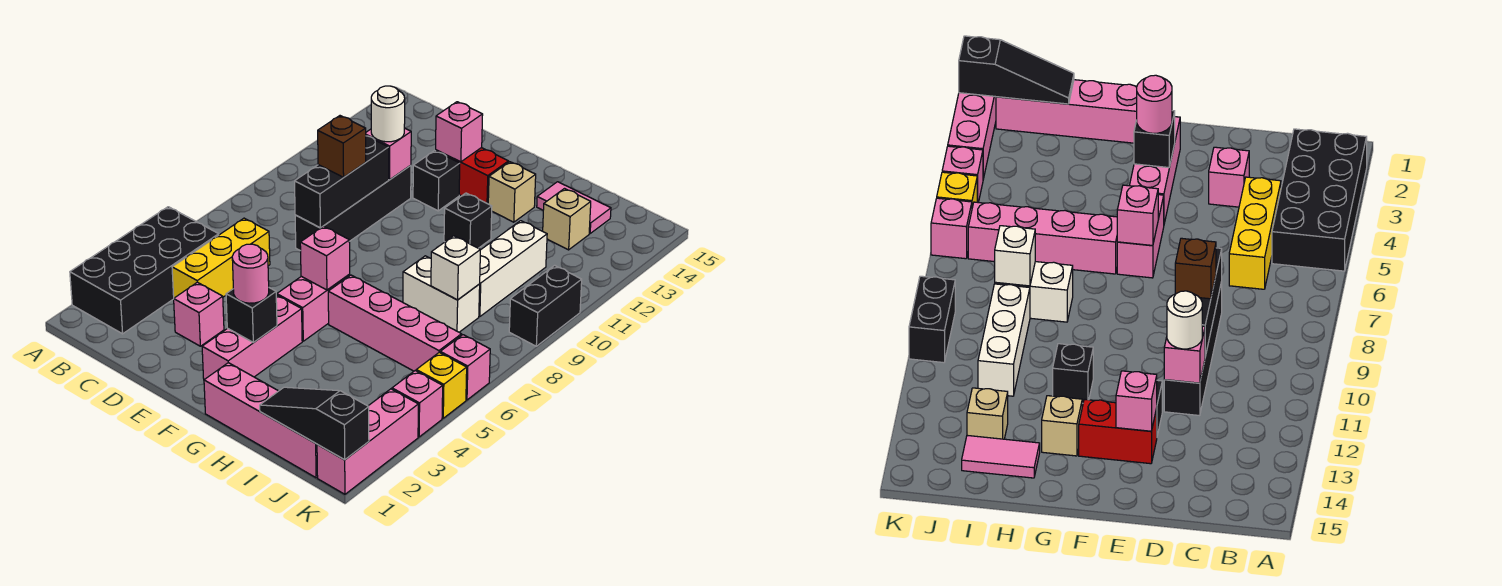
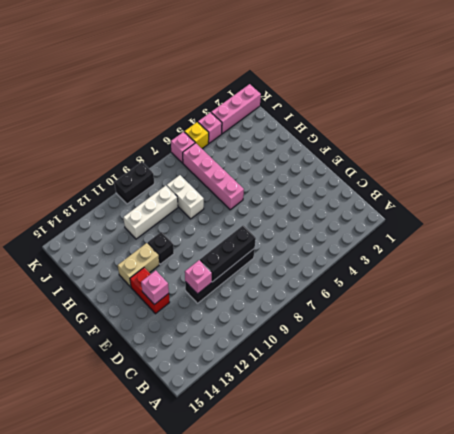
tan brick G12:G13 level 1 -> tan brick G13 level 1
none -> black brick A2:B5 level 1
none -> yellow brick C4:C6 level 1
none -> pink brick D3 level 1
none -> black brick E12 level 1

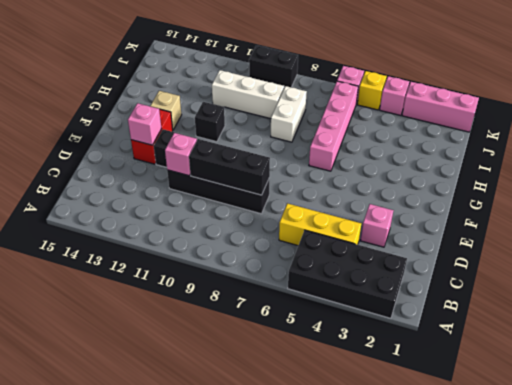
none -> pink brick F2:F4 level 1
none -> pink brick F5:F6 level 1
none -> pink brick G1:J1 level 1
none -> pink tile H14:I14 level 1

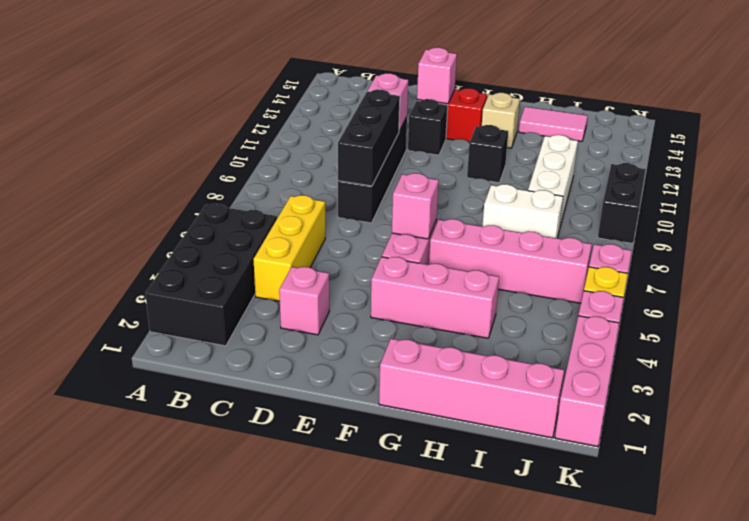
pink brick F4:H4 level 1 -> pink brick F2:F4 level 1
none -> tan brick I13 level 1
none -> black brick F3 level 2
none -> black slope I1:K1 level 2 top K
none -> white brick I8 level 2

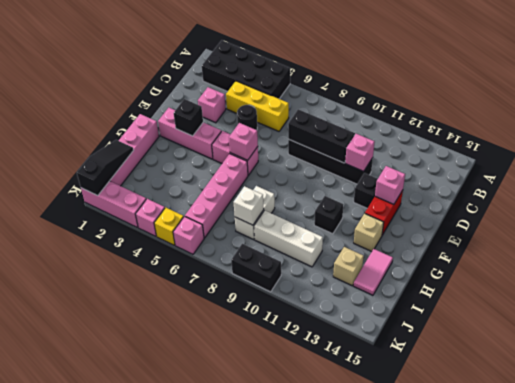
black round brick D5 level 1 -> none
none -> brown brick D9 level 3
none -> white round brick D11 level 3
none -> pink round brick F3 level 3

